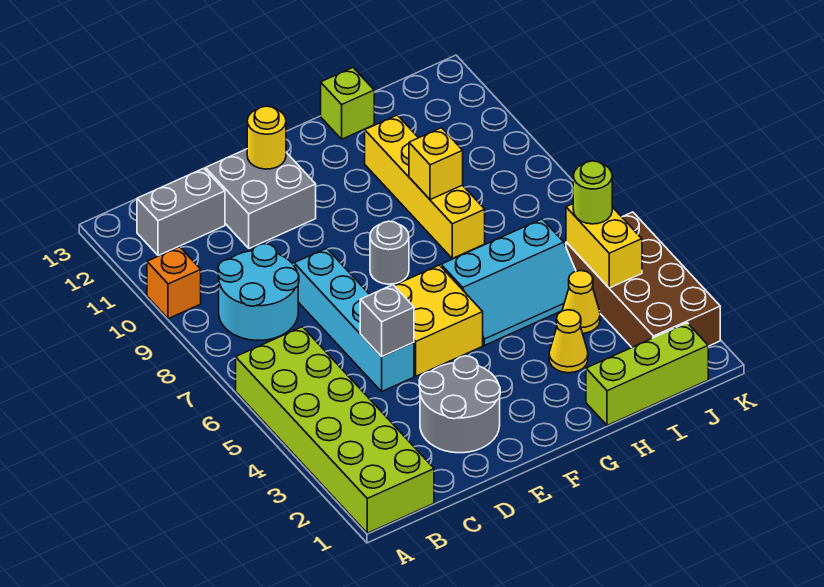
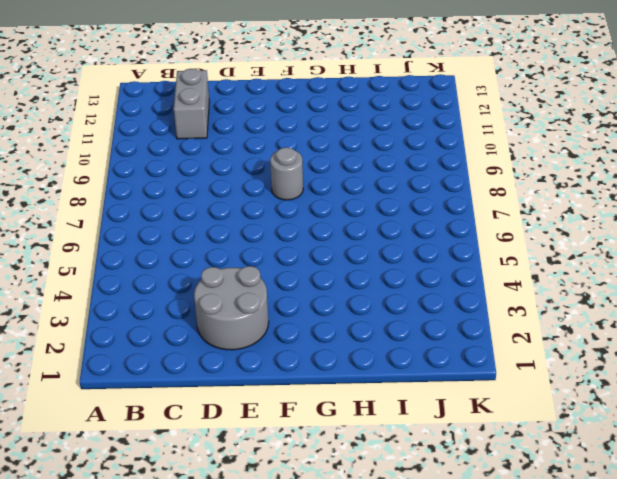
grey brick C11:C12 level 1 -> grey brick B12:C12 level 1
none -> lime brick A1:B6 level 1
none -> orange brick A10 level 1
none -> cyan round brick B8:C9 level 1

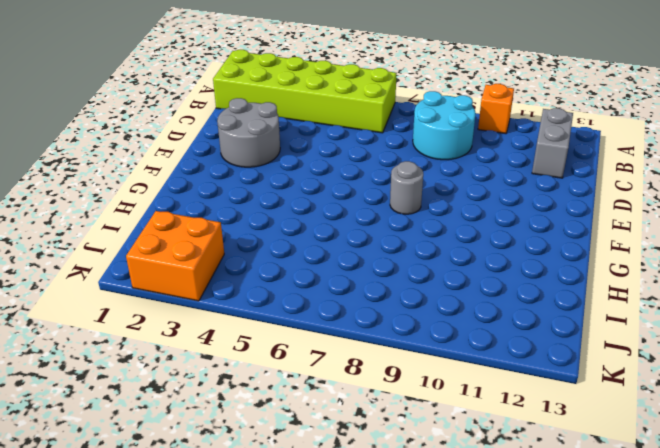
orange brick J2:K3 level 1 -> brown brick J2:K5 level 1
none -> cyan brick D5:D8 level 1
none -> grey brick D11:E12 level 1
none -> yellow brick E5:F6 level 1

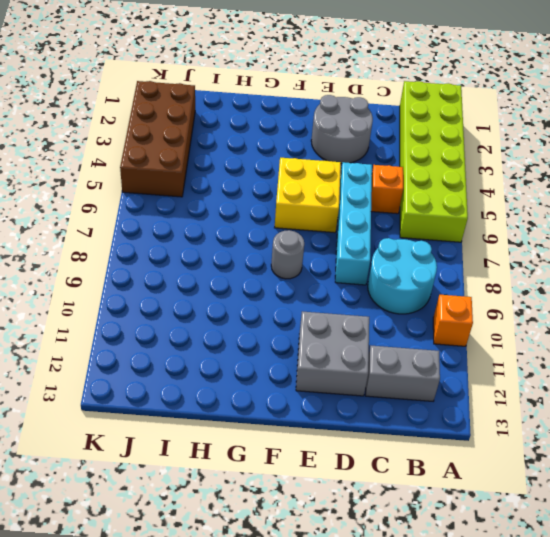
orange brick C5 level 1 -> none
none -> cyan slope G5:I6 level 1 top 6
none -> lime brick H1:J1 level 1
none -> yellow cone H3 level 1

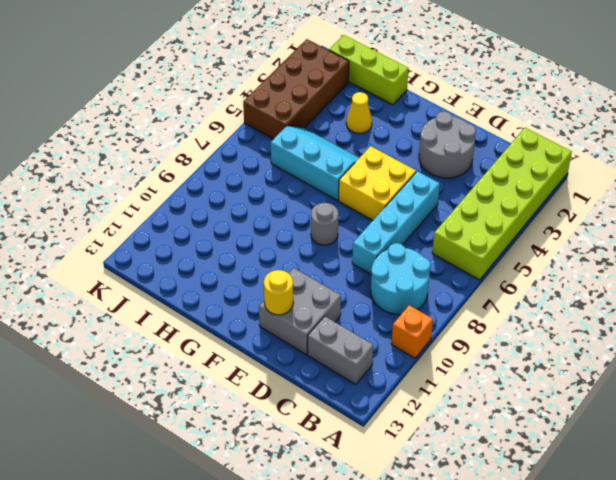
none -> yellow brick H8:H11 level 1
none -> lime brick H13 level 1
none -> yellow cone I4 level 1

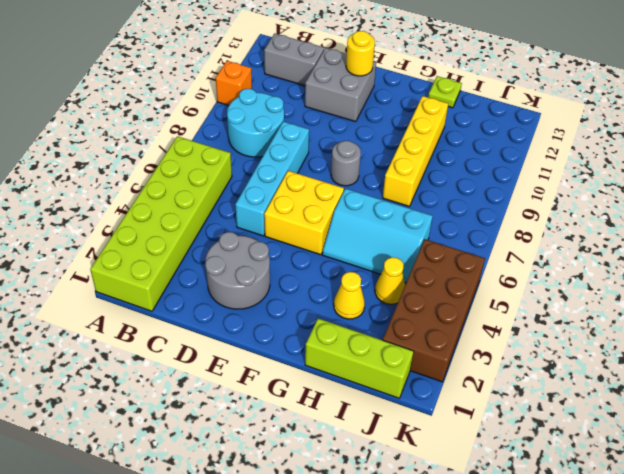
lime plate H13 level 1 -> lime brick H13 level 1
none -> grey brick D5 level 2
none -> yellow brick H9 level 2
none -> yellow brick J4:J5 level 2

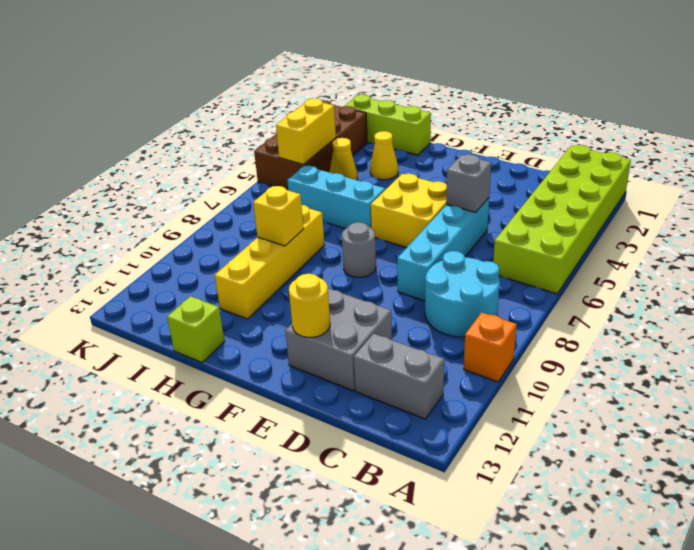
none -> grey round brick D2:E3 level 1
none -> lime round brick J5 level 3

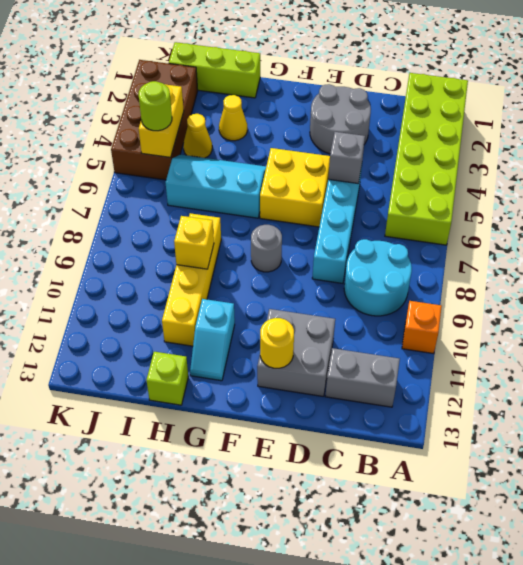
cyan slope G11:G12 level 1 top 11 -> none

